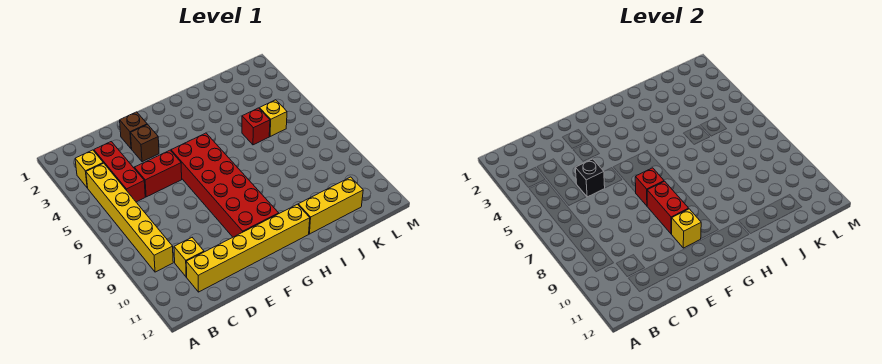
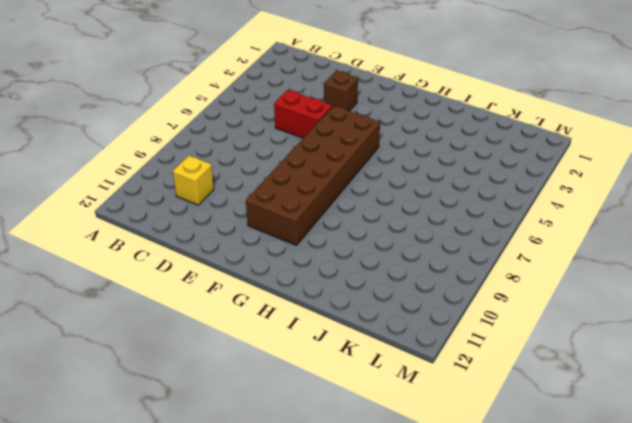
brown brick F5:G10 level 1 -> red brick F5:G10 level 1
none -> yellow brick B3 level 1
none -> yellow brick B4:B9 level 1
none -> red brick C3:C5 level 1

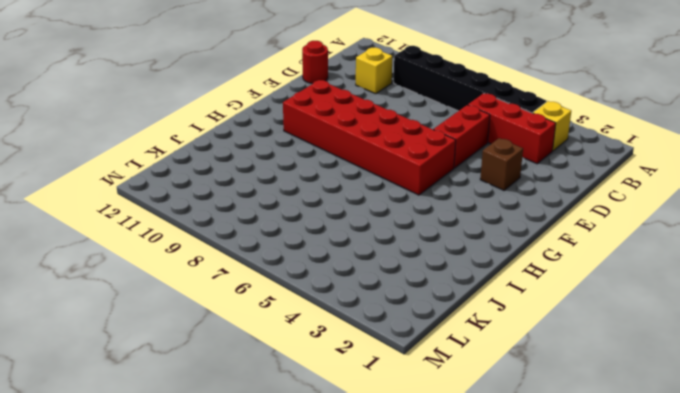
black brick B4:B9 level 1 -> yellow brick B4:B9 level 1
red round brick D12 level 1 -> none
none -> yellow brick C11:H11 level 1
none -> brown brick E2 level 1
none -> yellow brick I11:K11 level 1

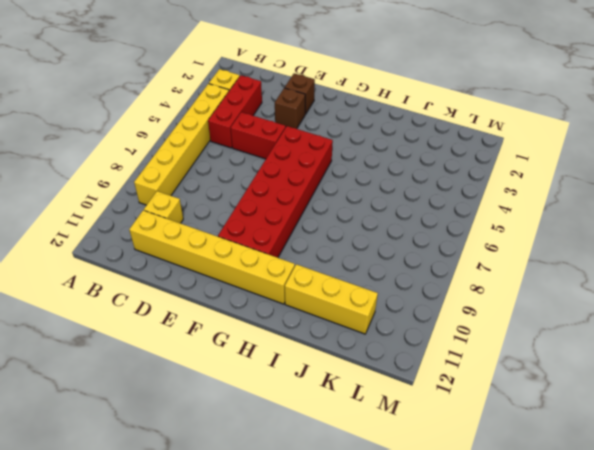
none -> red brick J5 level 1
none -> yellow brick K5 level 1
none -> black brick D5 level 2

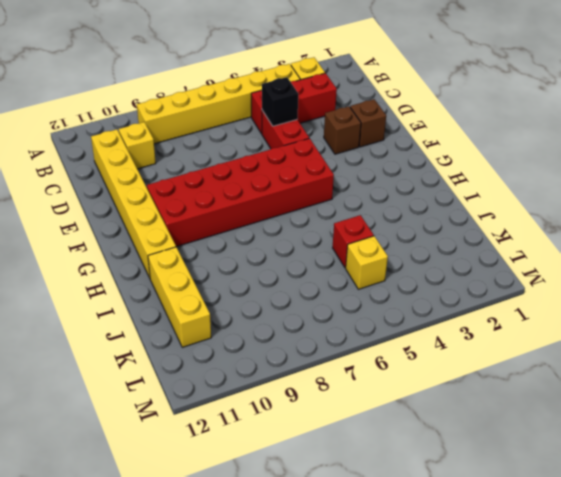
none -> red brick F7 level 2
none -> red brick F8:F9 level 2
none -> yellow brick F10 level 2

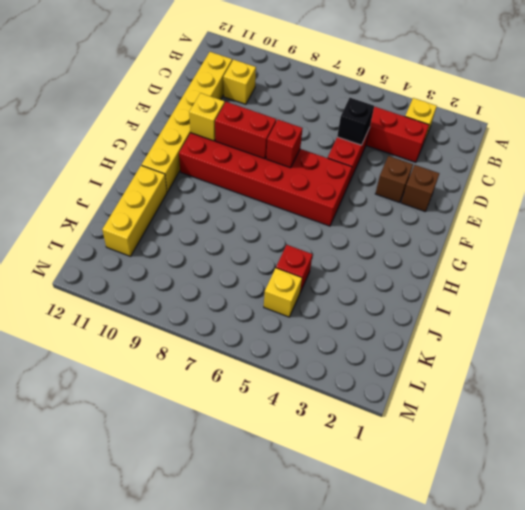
none -> yellow brick B4:B9 level 1

